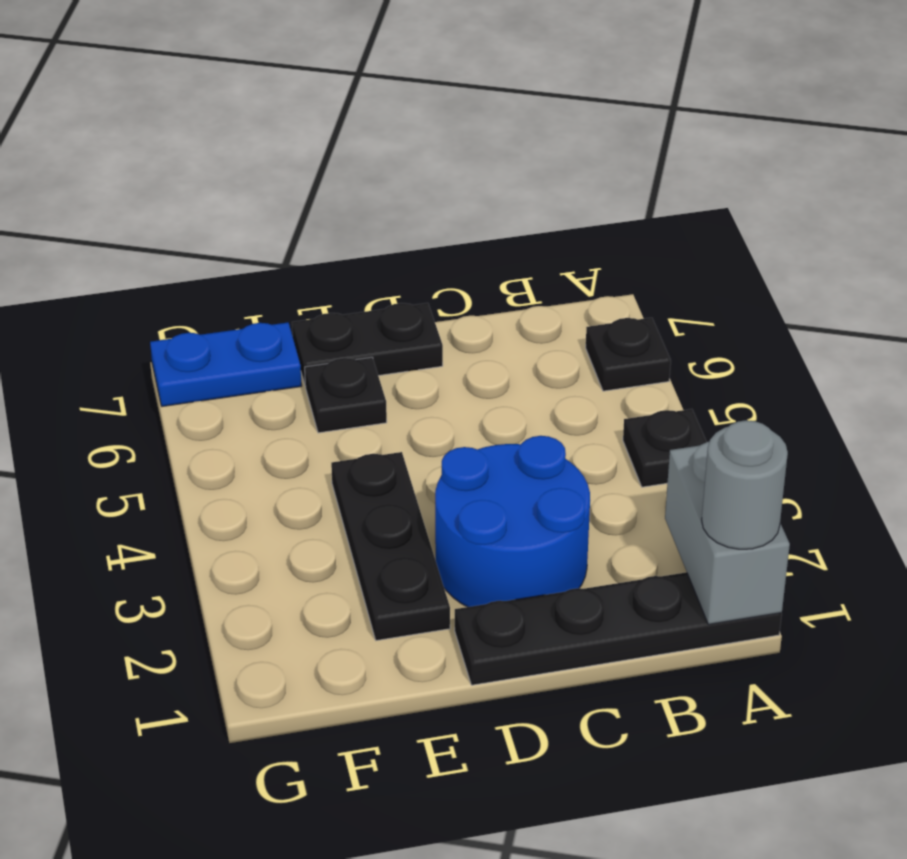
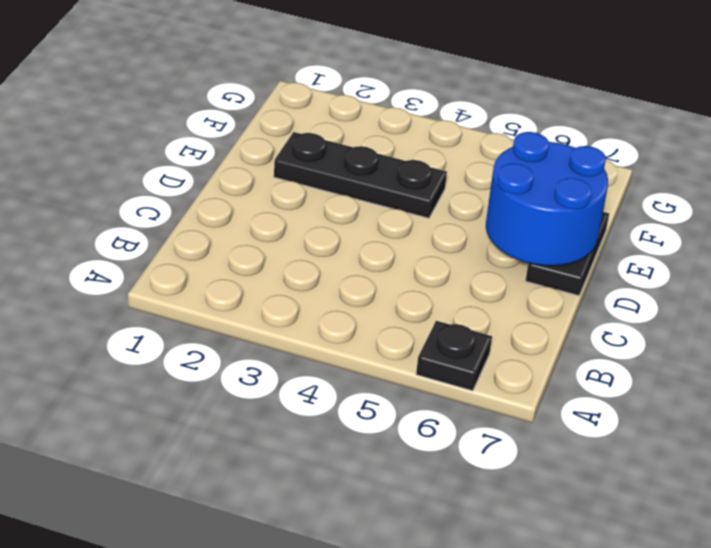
blue round brick D6:E7 level 2 -> blue round brick C2:D3 level 1
none -> black plate A1:D1 level 1
none -> black plate A4 level 1

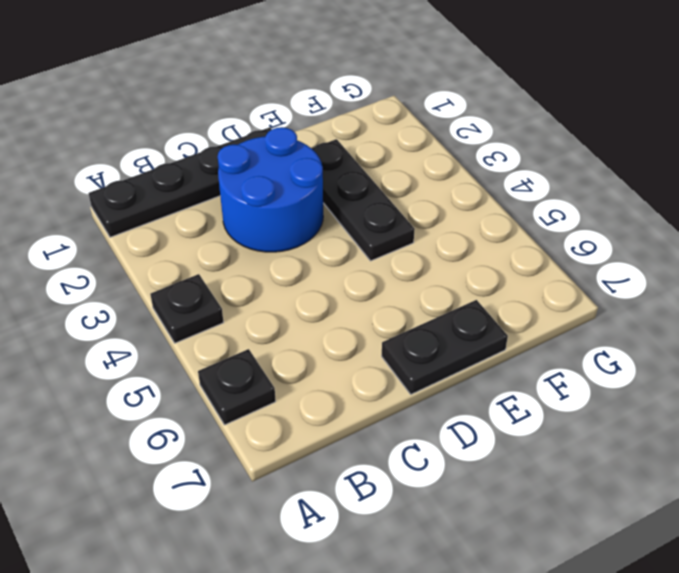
none -> black plate E6 level 1
none -> blue plate F7:G7 level 1

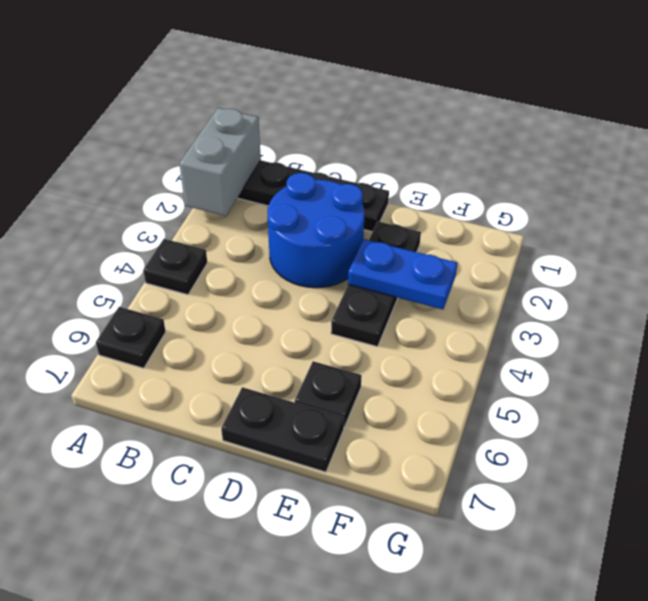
blue plate E3:F3 level 2 -> blue plate F7:G7 level 1
none -> grey round brick A1 level 3

